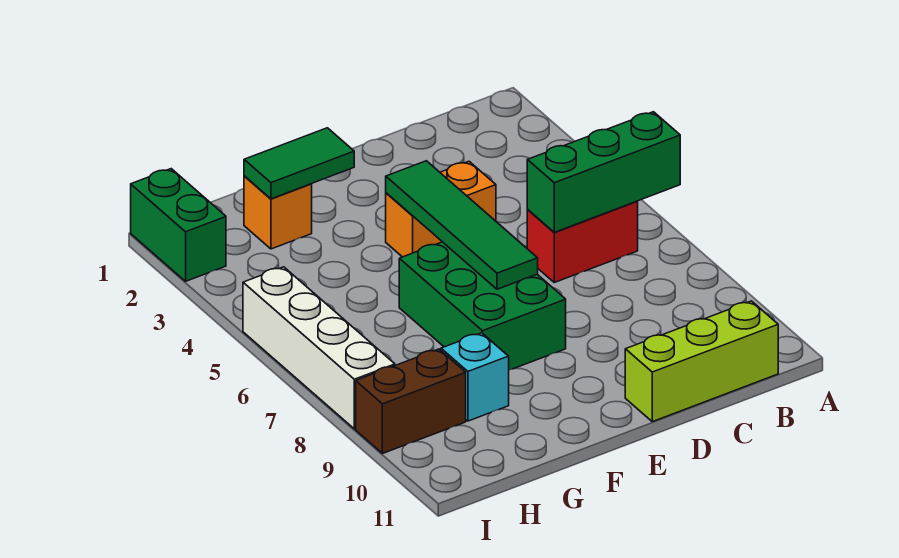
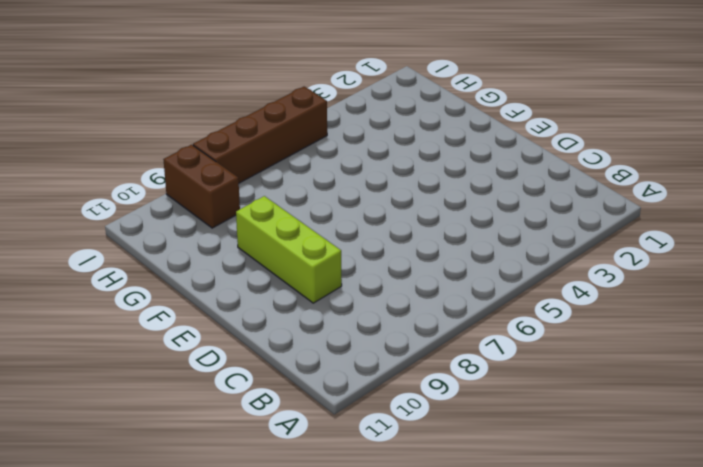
lime brick D9:F9 level 1 -> lime brick B11:D11 level 1
brown brick I5:I8 level 1 -> white brick I5:I8 level 1
none -> red brick B6:C6 level 1
none -> orange brick D4:E4 level 1
none -> green brick E6:F8 level 1

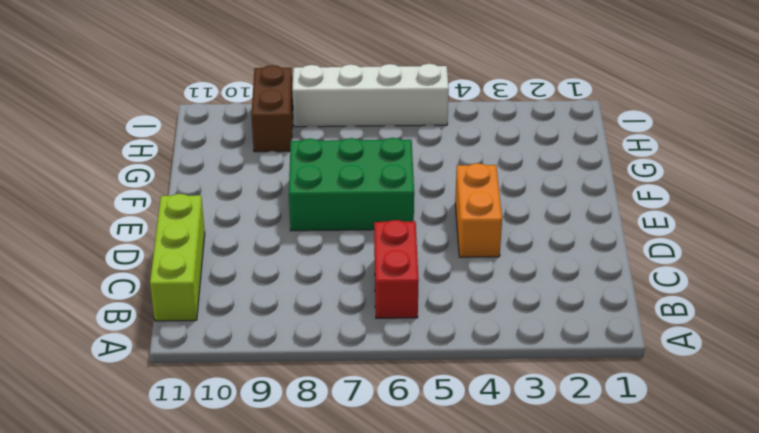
none -> orange brick G2 level 1
none -> cyan brick G9 level 1
none -> green brick I1:I2 level 1

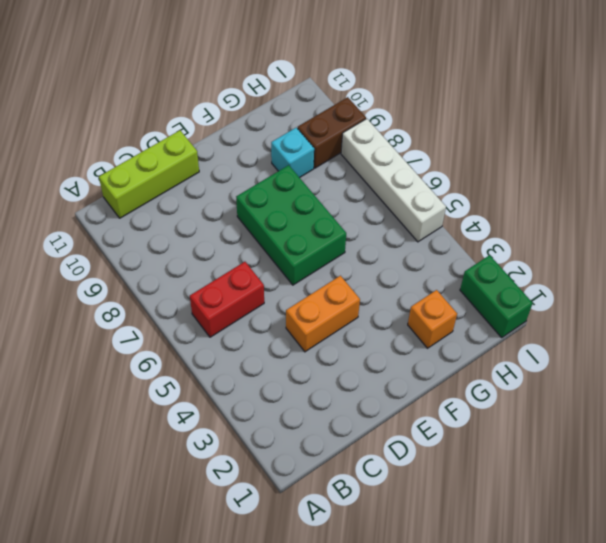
none -> green brick A6:C6 level 2
none -> green tile E4:E7 level 2
none -> green tile F2:G2 level 2

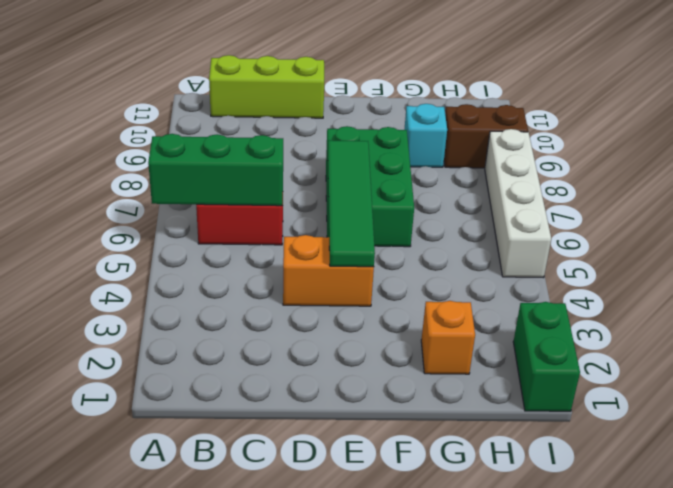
none -> green tile F2:G2 level 2

